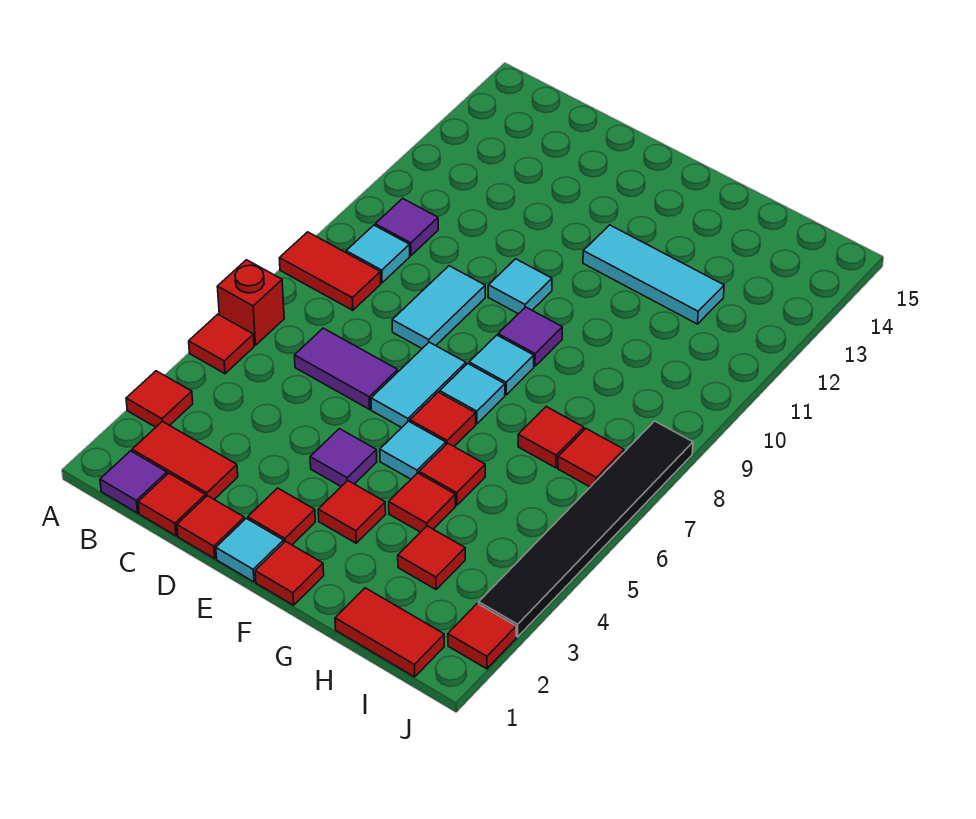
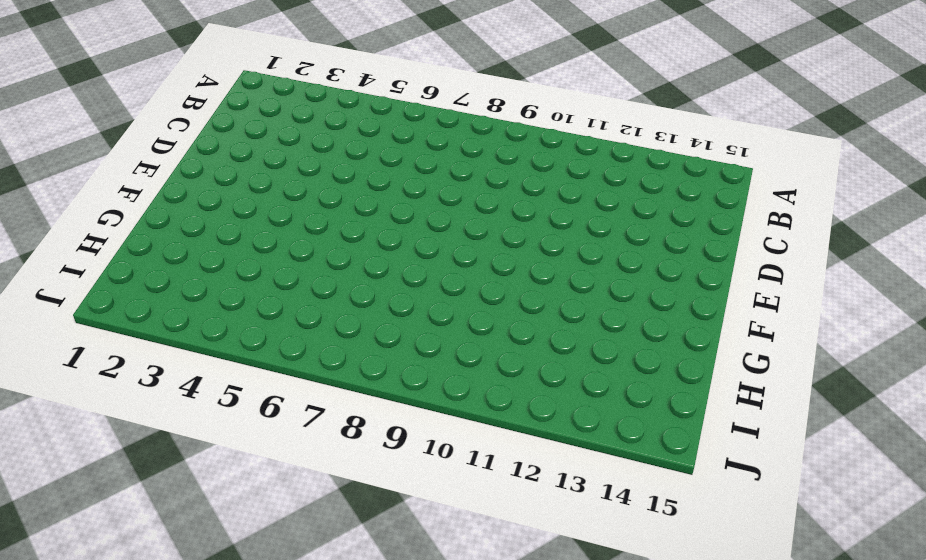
none -> red tile A3 level 1
none -> red tile A5 level 1
none -> red brick A6 level 1
none -> red tile A8:B8 level 1

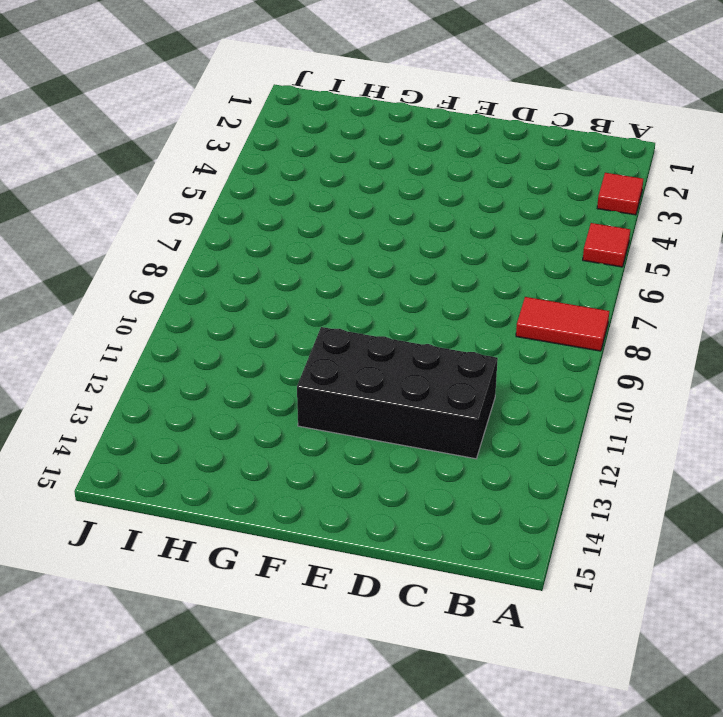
black brick C11:F12 level 1 -> cyan tile F12:H12 level 1
none -> red brick A6 level 1
none -> purple tile B1 level 1
none -> red tile B2:C2 level 1
none -> cyan tile B9 level 1

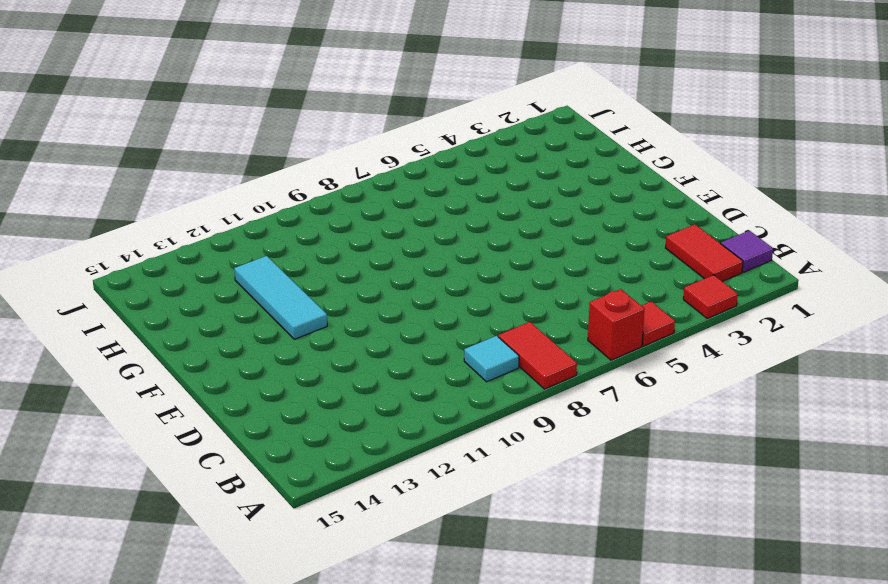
none -> purple tile B10 level 1
none -> red tile C1 level 1
none -> purple tile C6:D6 level 1
none -> red tile D1 level 1

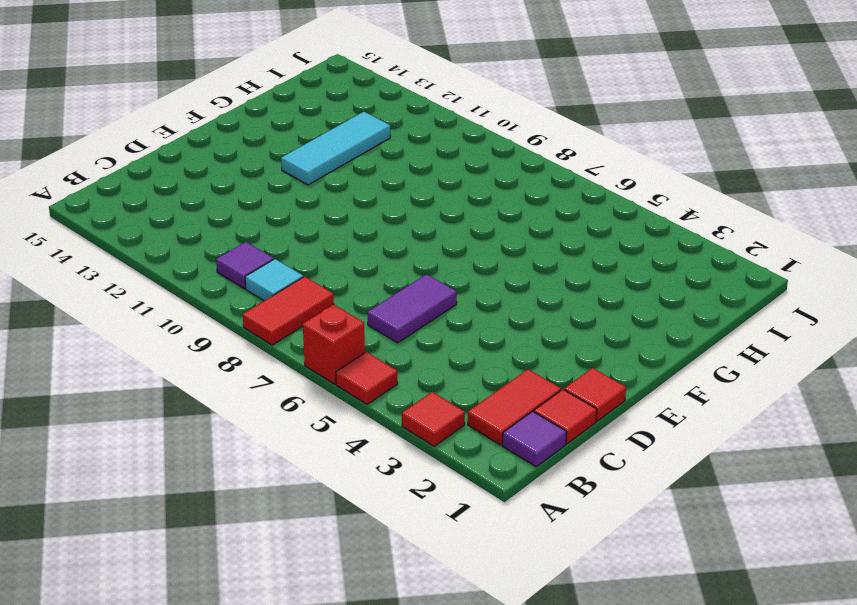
none -> cyan tile D8:D9 level 1
none -> cyan tile E1 level 1
none -> red tile E2 level 1
none -> purple tile E4 level 1

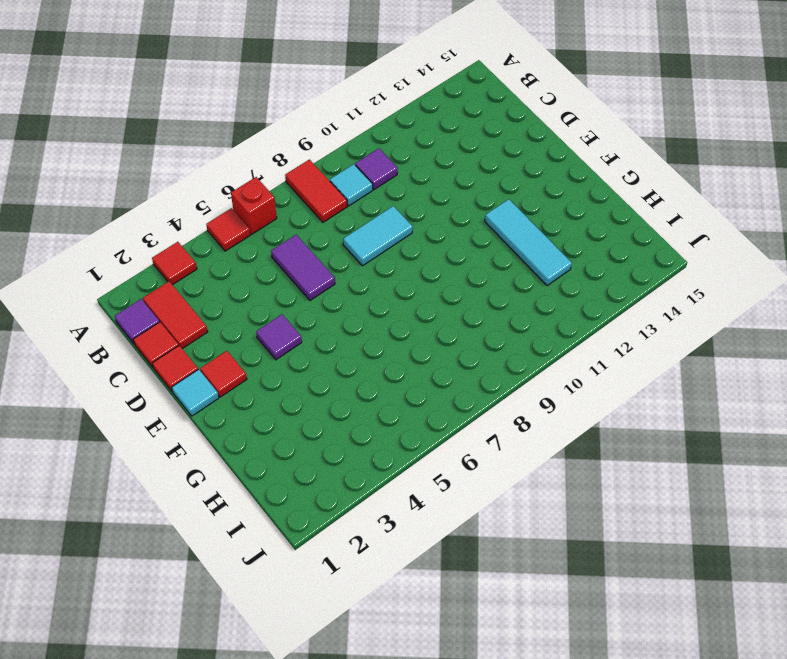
none -> cyan tile E6:E7 level 1
none -> cyan tile E10 level 1
none -> red tile F1 level 1
none -> red tile F3 level 1

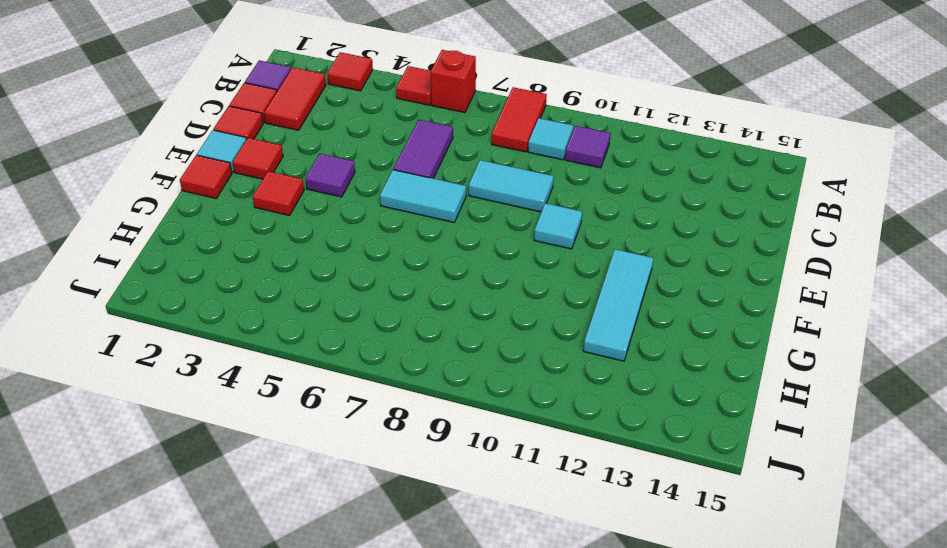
none -> cyan tile F5 level 1
none -> red tile F6 level 1
none -> cyan tile F7 level 1
none -> cyan tile F8 level 1

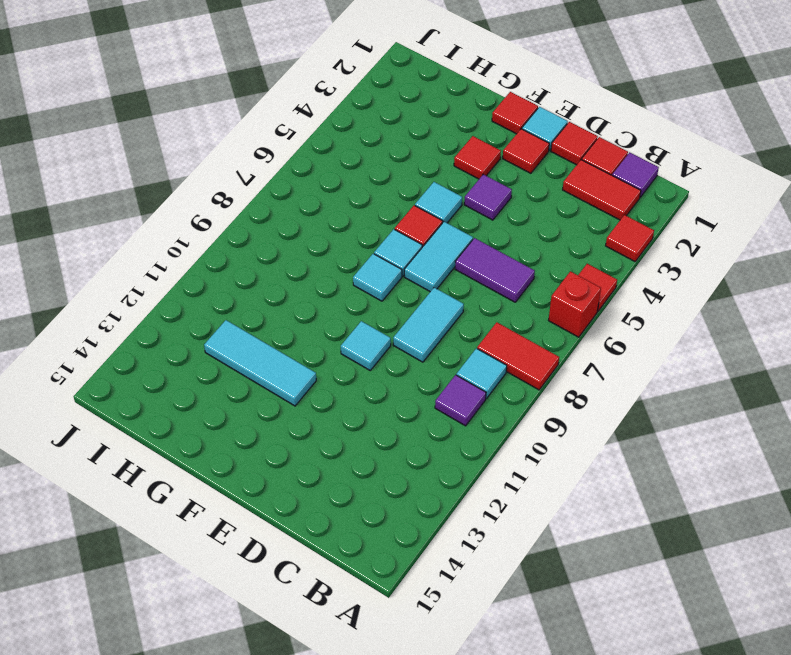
none -> purple tile F9 level 1
none -> red tile G4 level 1
none -> red tile G5 level 1
none -> red tile H1:I1 level 1

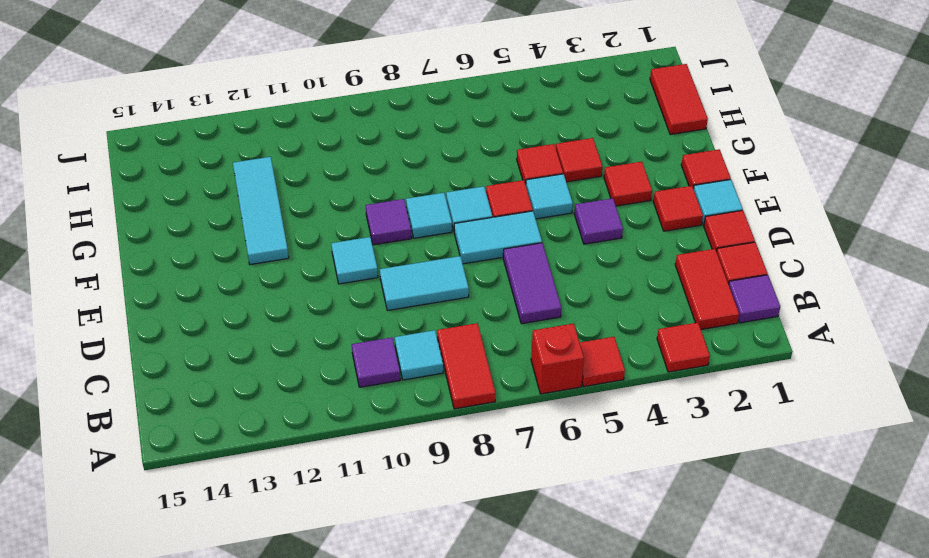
none -> red tile H3 level 1
none -> red tile H7 level 1
none -> red tile I7 level 1
none -> red tile J2 level 1

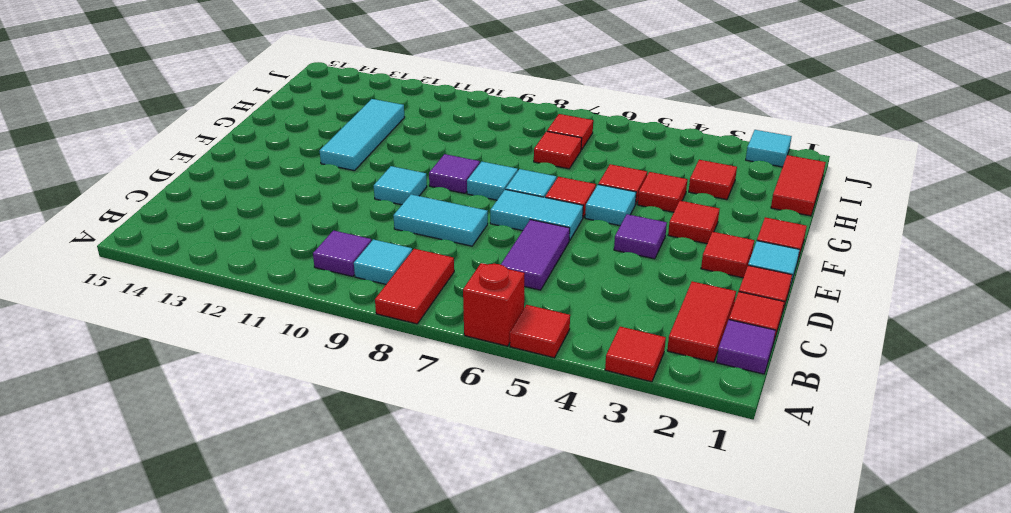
cyan tile J2 level 1 -> red tile J2 level 1
none -> black tile J3:J8 level 1

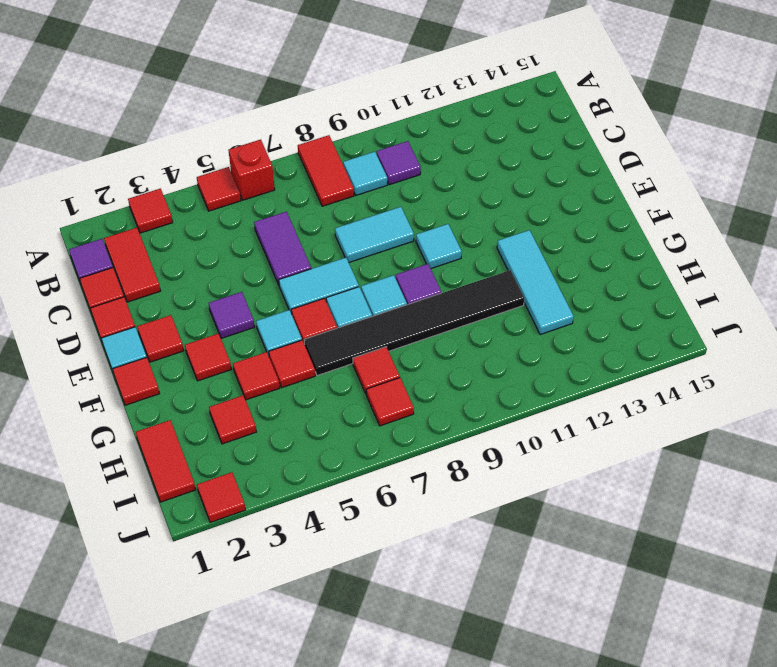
black tile G6:G11 level 1 -> black tile J3:J8 level 1

